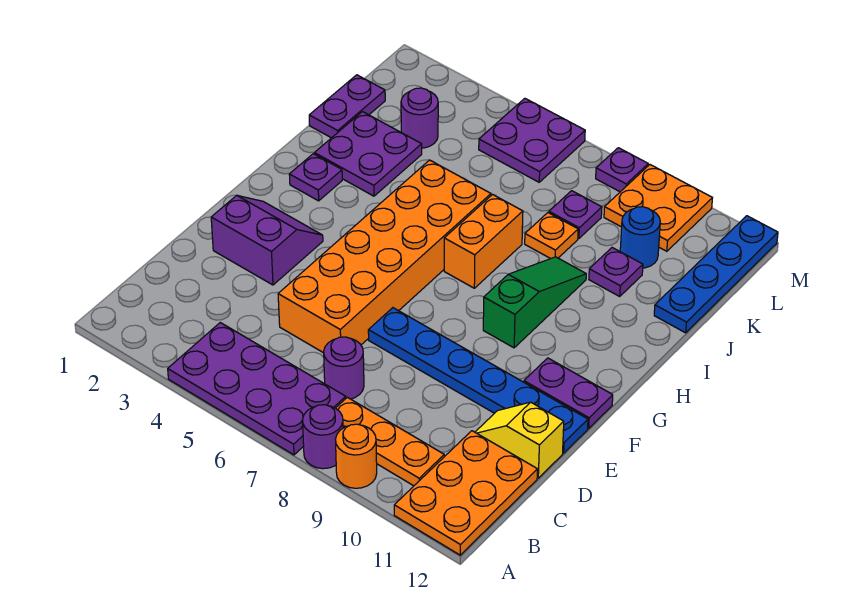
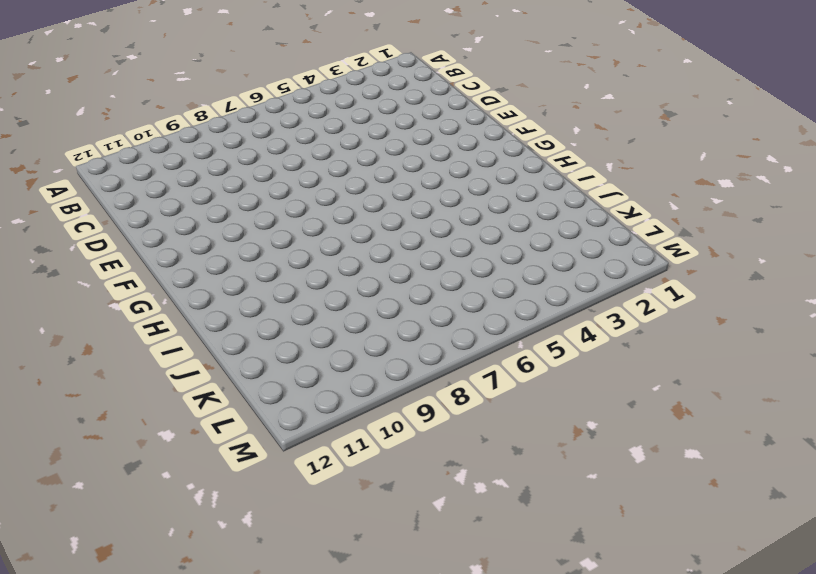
none -> purple plate A4:B7 level 1
none -> purple round brick A8 level 1
none -> orange round brick A9 level 1

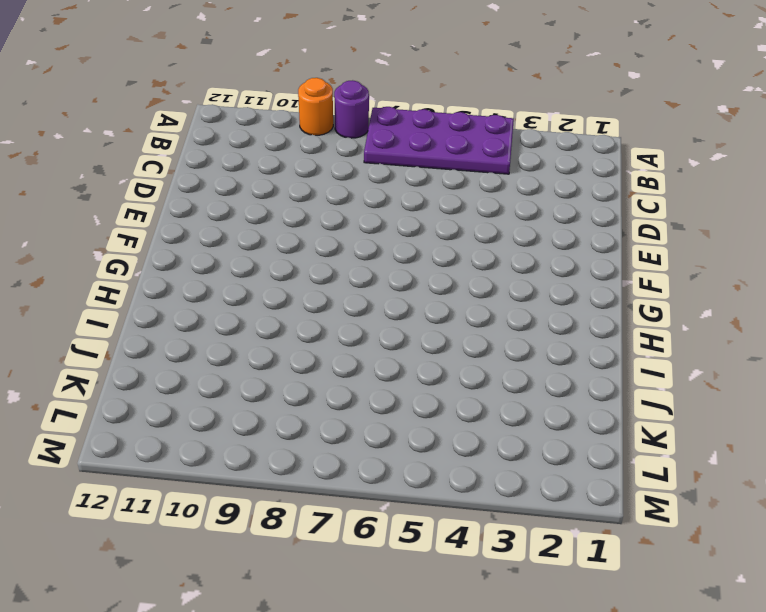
none -> orange plate A11:C12 level 1
none -> orange plate B8:B10 level 1
none -> purple round brick C7 level 1

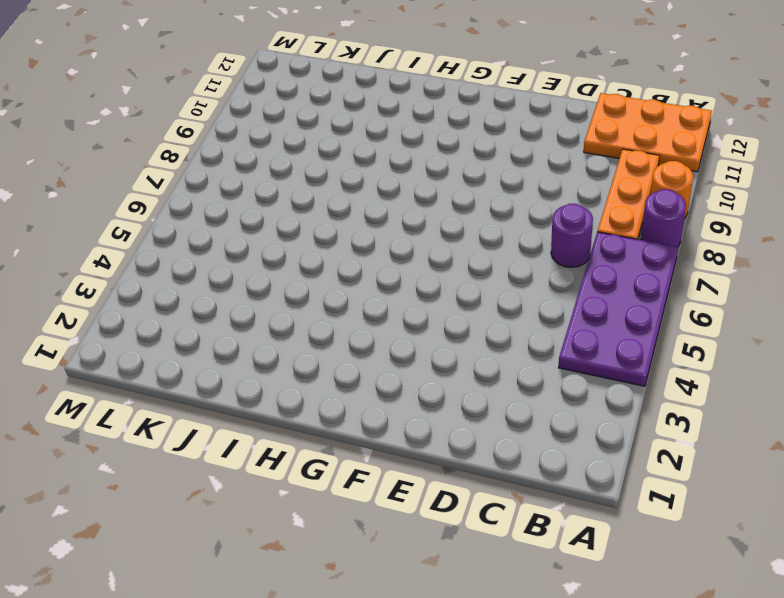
none -> orange brick D5:I6 level 1
none -> yellow slope D11:D12 level 1 top 12
none -> purple slope E2:F3 level 1 top E

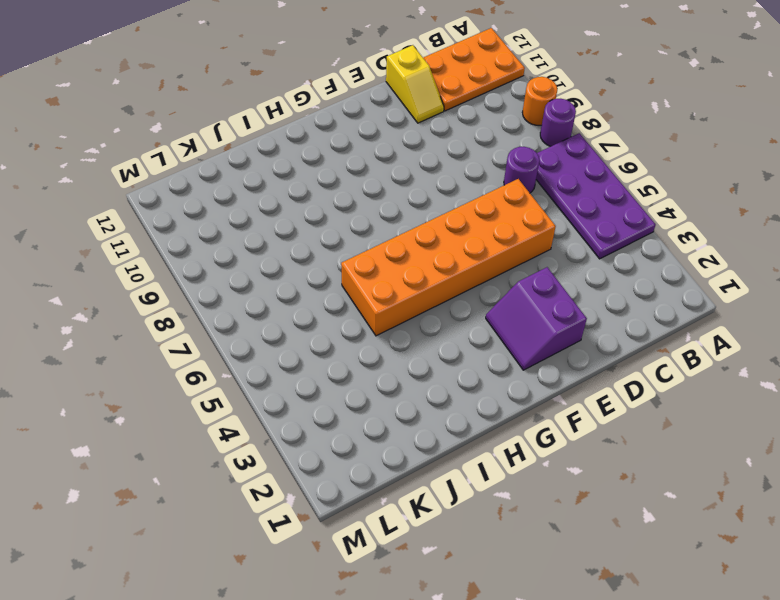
none -> orange plate B8:B10 level 1
none -> blue plate E7:E12 level 1
none -> purple plate F11:F12 level 1

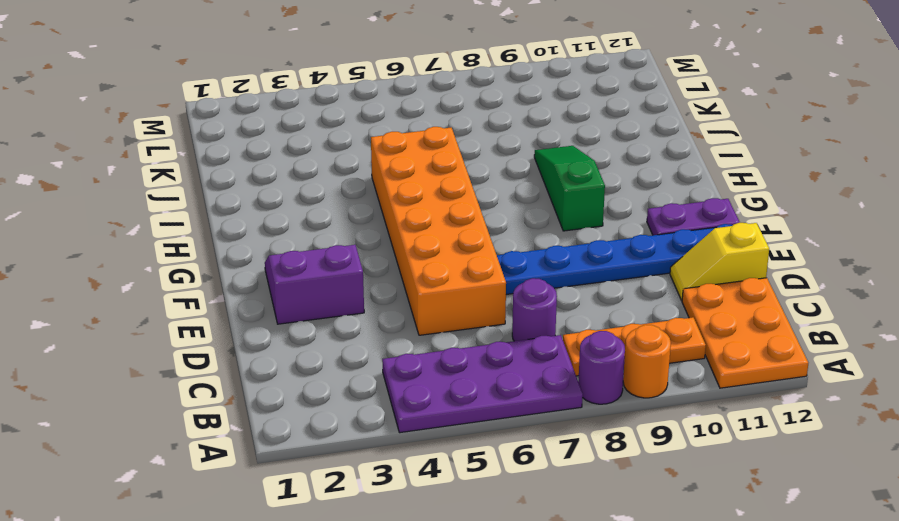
none -> purple plate H2 level 1
none -> orange brick H7:I7 level 1
none -> purple plate I2:J3 level 1

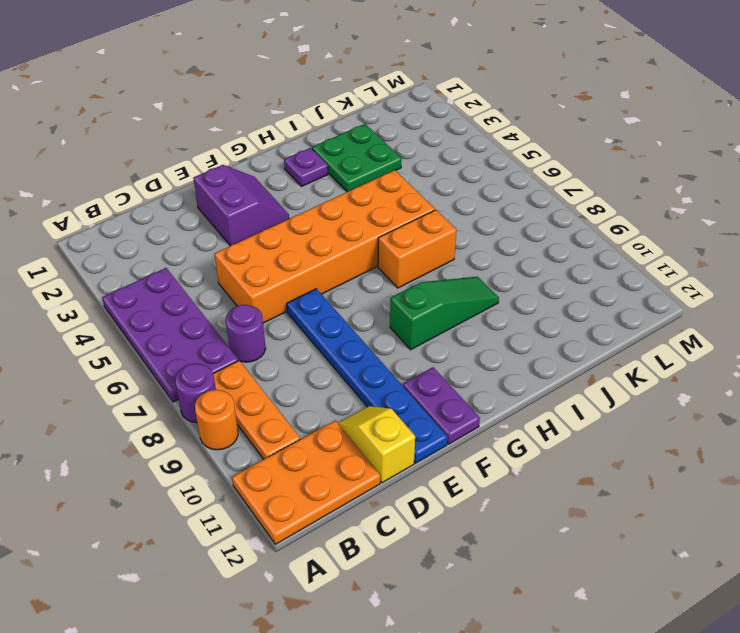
green plate I2:J3 level 1 -> purple plate I2:J3 level 1
none -> purple plate J1:K1 level 1
none -> orange plate J8 level 1
none -> purple plate J10 level 1

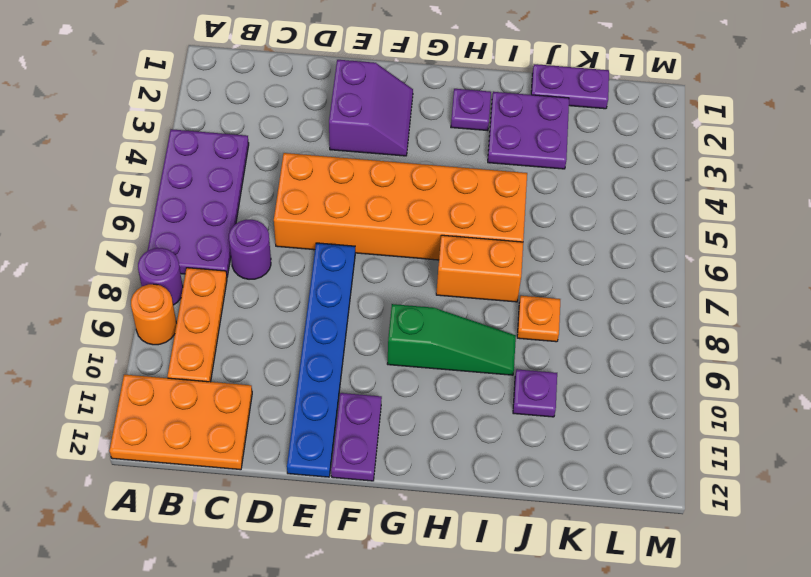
none -> yellow slope D11:D12 level 1 top 12
none -> blue plate J12:M12 level 1
none -> purple round brick K3 level 1

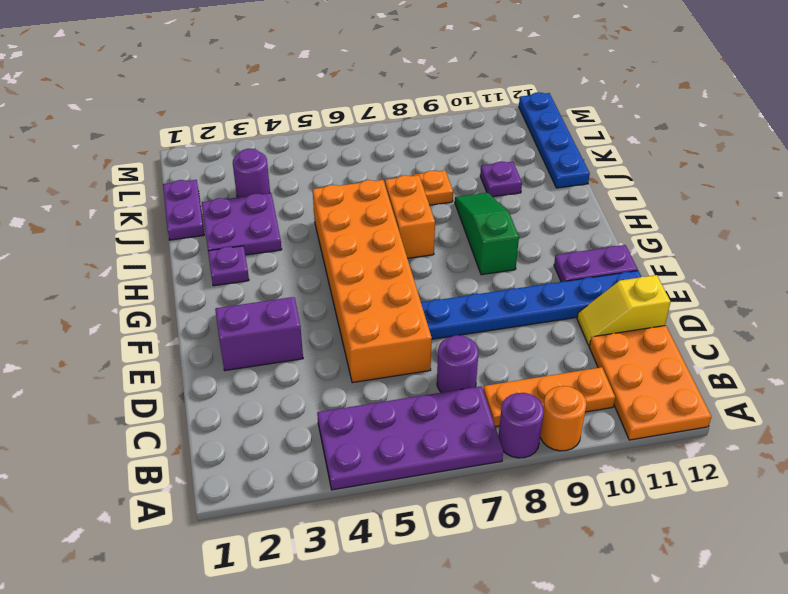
none -> purple plate K8 level 1
none -> blue round brick K10 level 1
none -> purple plate L5:M6 level 1

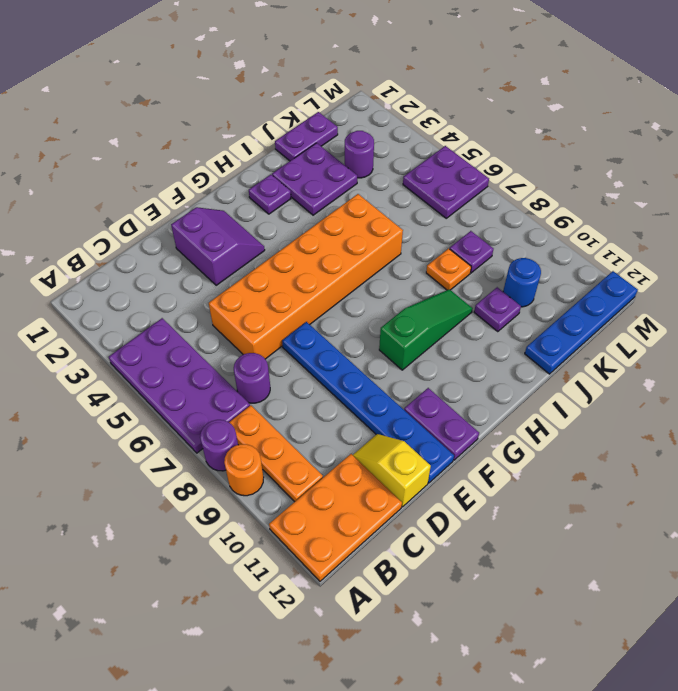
none -> orange brick H7:I7 level 1
none -> orange plate L9:M10 level 1
none -> purple plate M8 level 1

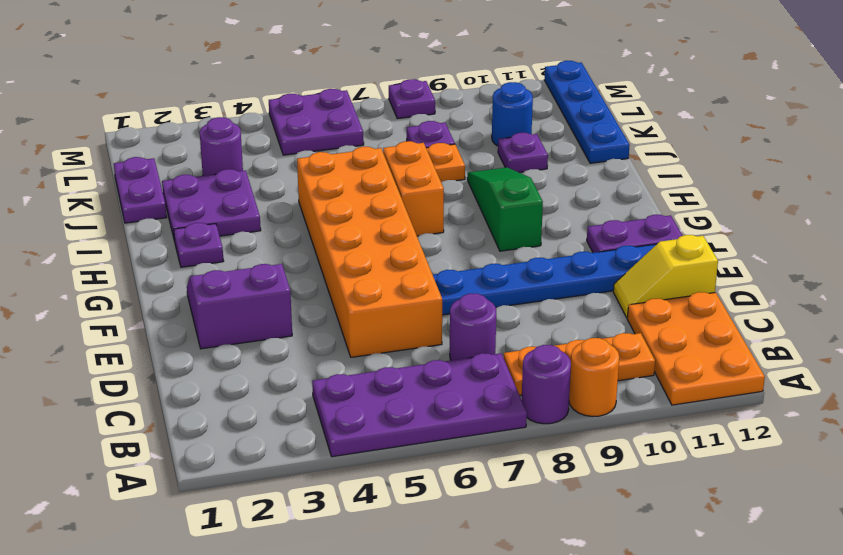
none -> orange plate L9:M10 level 1

